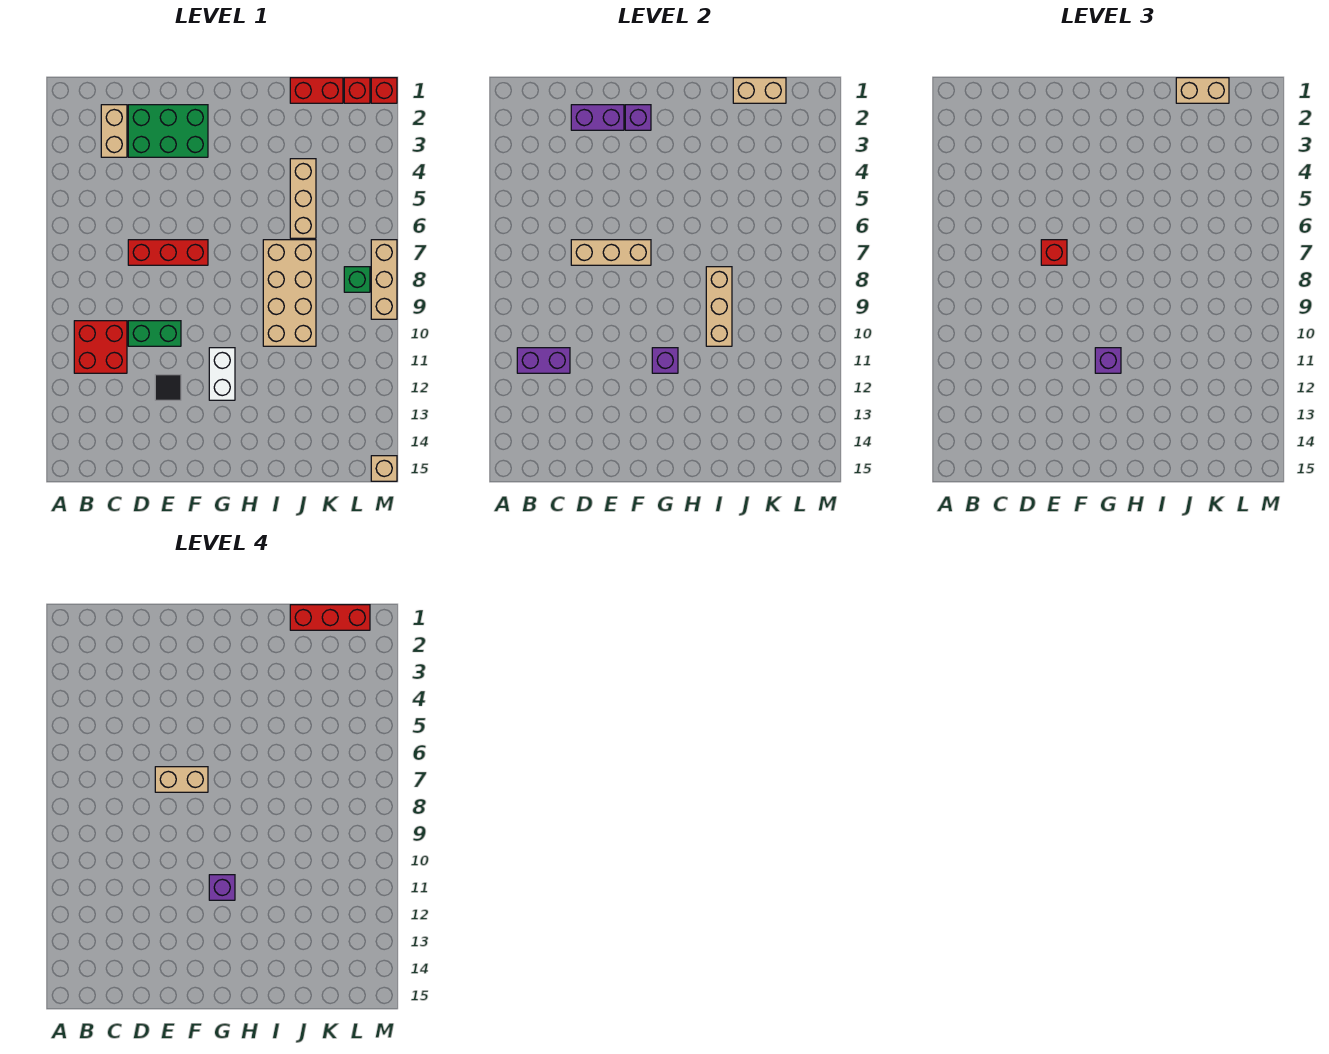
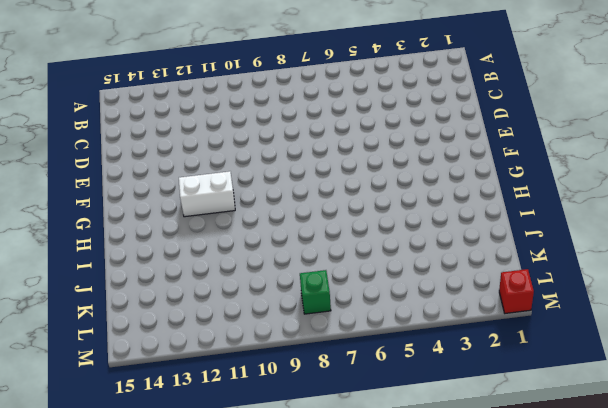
none -> red brick B10:C11 level 1
none -> tan brick C2:C3 level 1
none -> green brick D2:F3 level 1

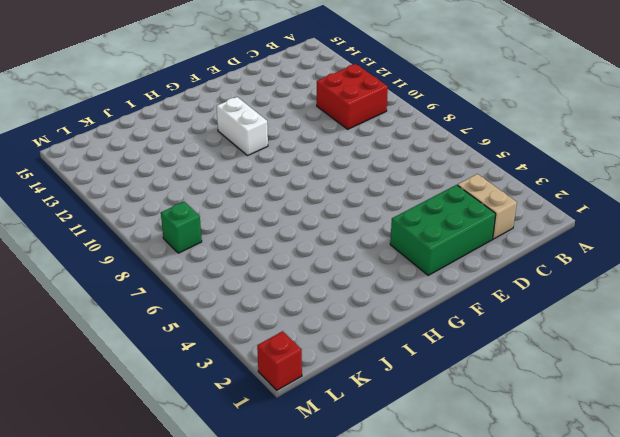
none -> red brick D7:F7 level 1
none -> green brick D10:E10 level 1
none -> black tile E12 level 1

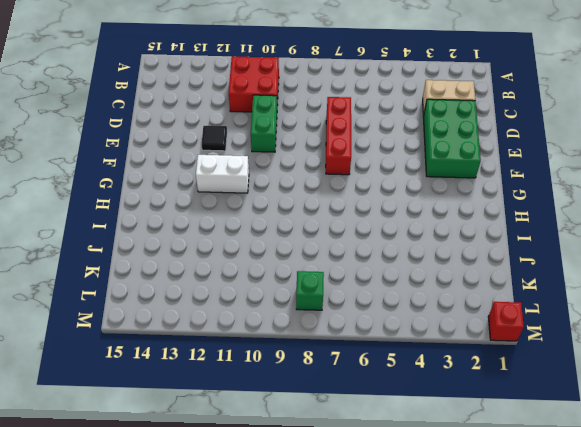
none -> tan brick I7:J10 level 1
none -> red brick J1:K1 level 1
none -> tan brick J4:J6 level 1

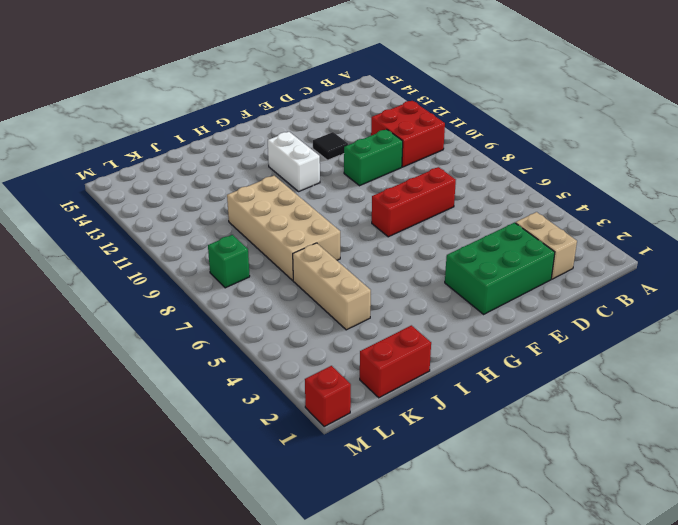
none -> red brick L1 level 1
none -> tan brick M7:M9 level 1
none -> tan brick M15 level 1

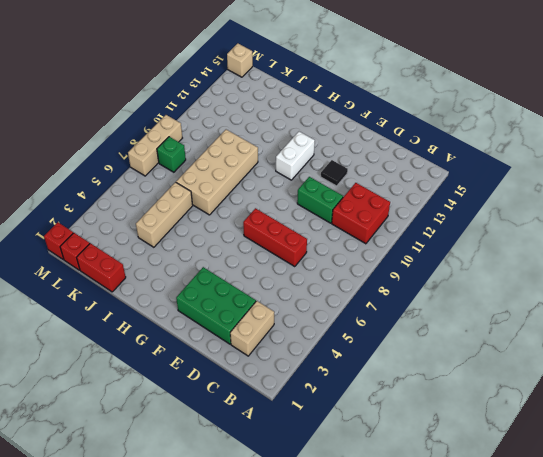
none -> purple brick B11:C11 level 2
none -> purple brick D2:E2 level 2
none -> tan brick D7:F7 level 2

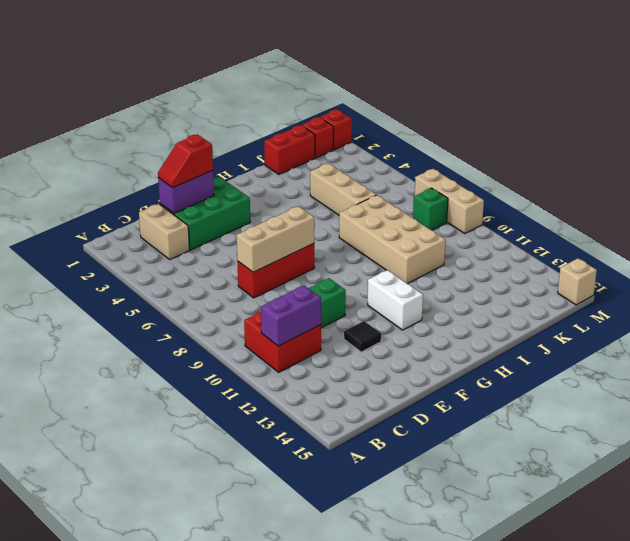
red slope D2:E2 level 3 top E -> none
none -> purple brick F2 level 2
none -> purple brick G11 level 2
none -> tan brick I8:I10 level 2

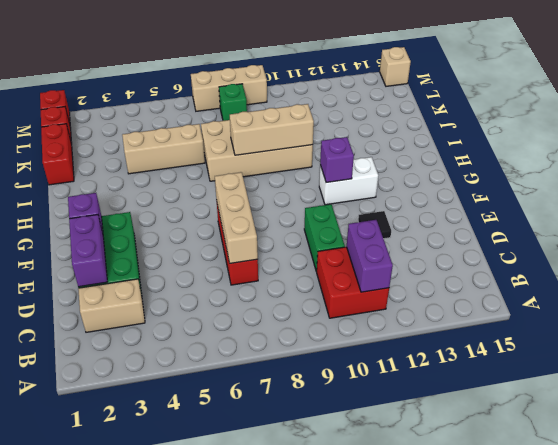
none -> tan brick J1:K1 level 2
none -> red brick E7 level 3
none -> purple brick G11 level 3

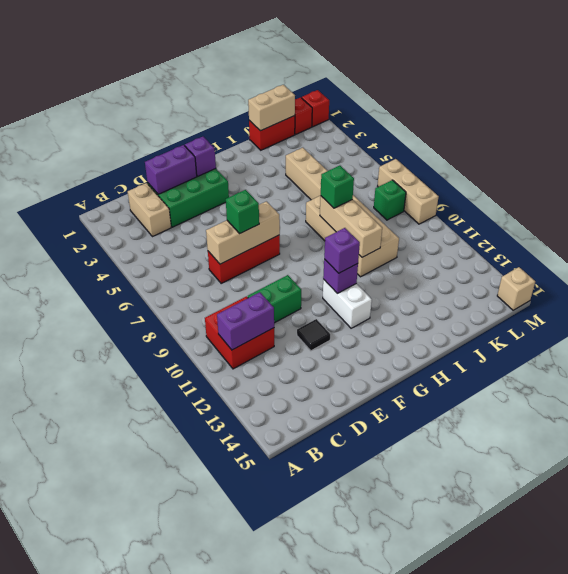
green brick E7 level 3 -> red brick E7 level 3
green brick I8 level 3 -> none
none -> tan brick J1:K1 level 3
none -> tan brick E7:F7 level 4
none -> purple brick G11 level 4

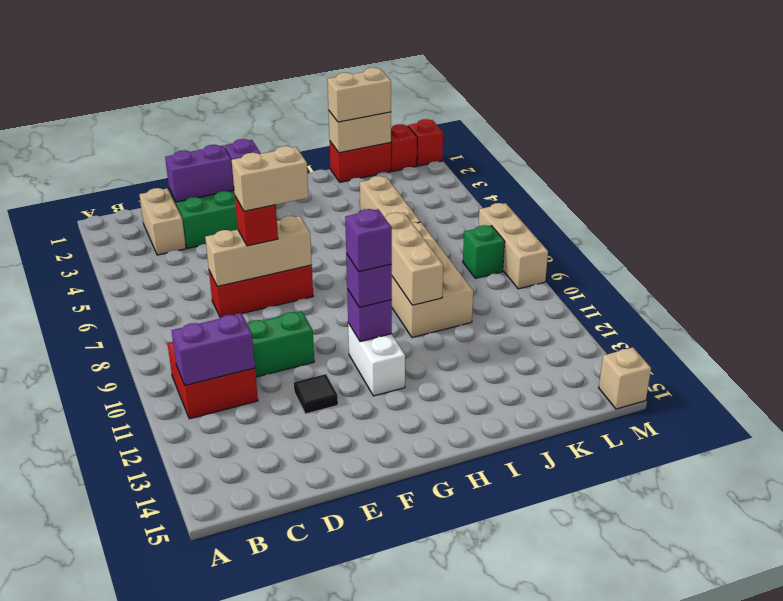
none -> red brick J1:L1 level 4

